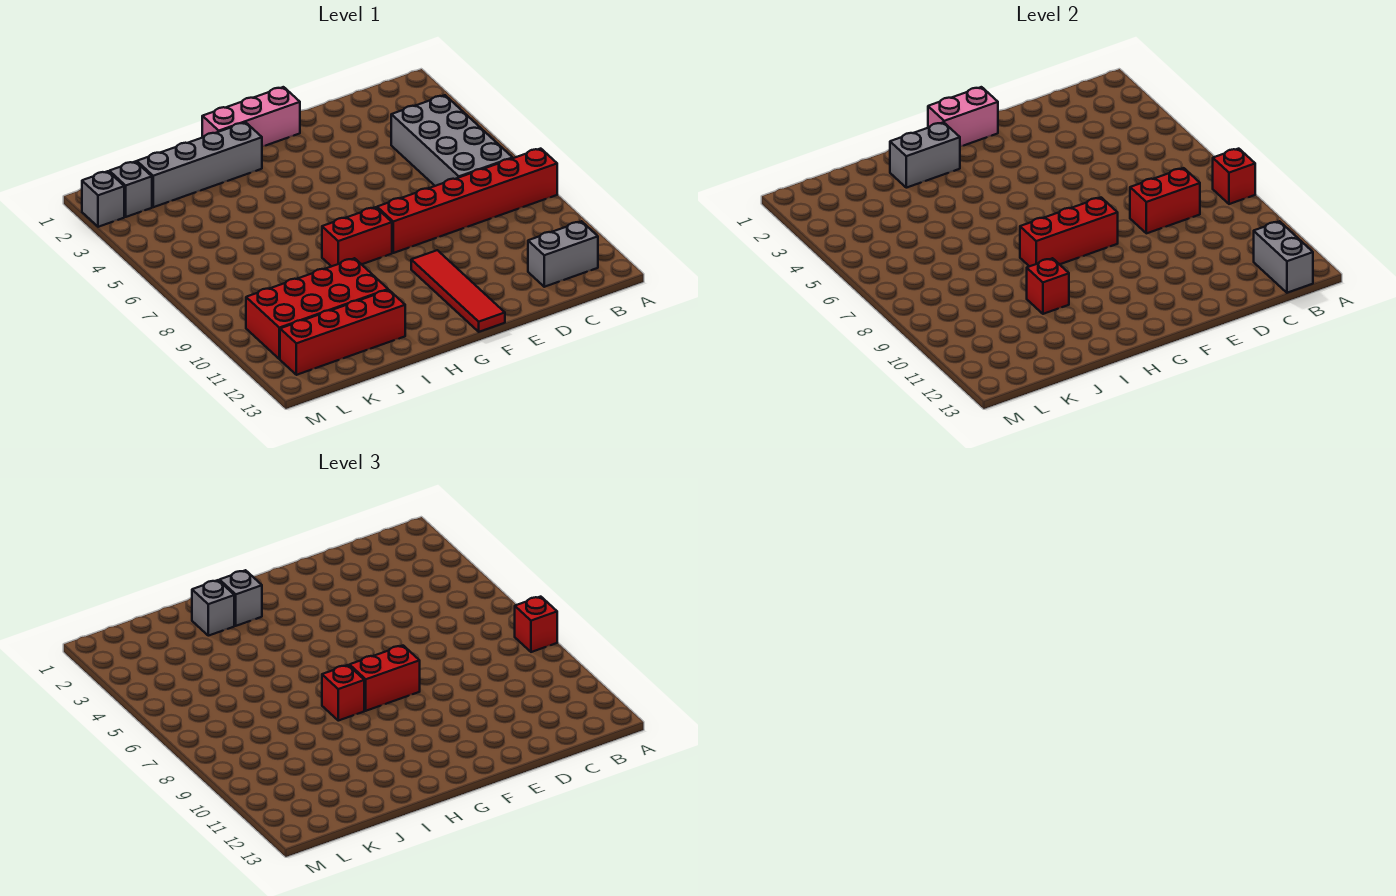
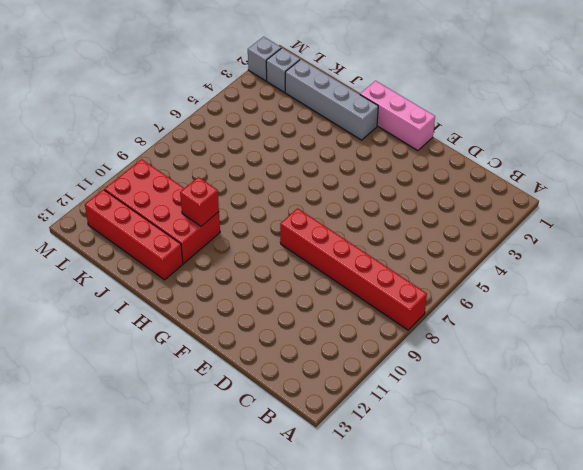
none -> grey brick B4:C7 level 1
none -> grey brick B12:C12 level 1
none -> red tile F10:F13 level 1

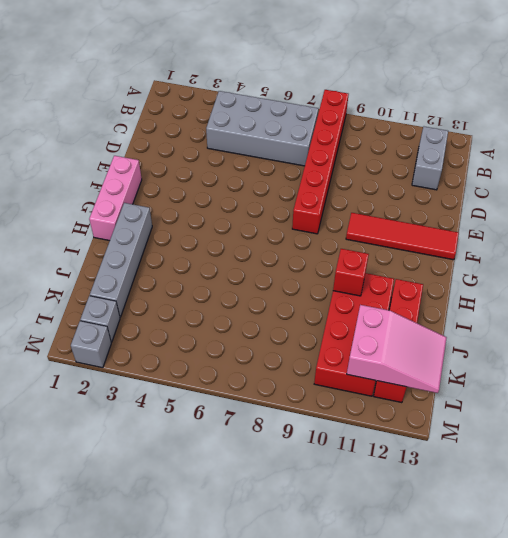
pink slope K11:L13 level 2 top 11 -> none
none -> red brick G8:H8 level 1
none -> red brick A8 level 2
none -> grey brick B12:B13 level 2

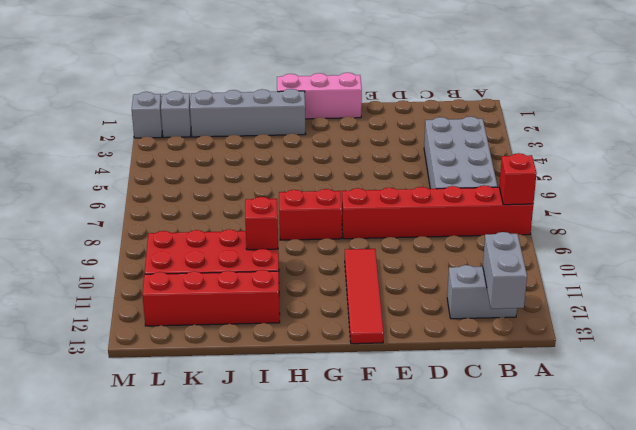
none -> red brick C8:D8 level 2
none -> pink brick F1:G1 level 2
none -> red brick F8:H8 level 2

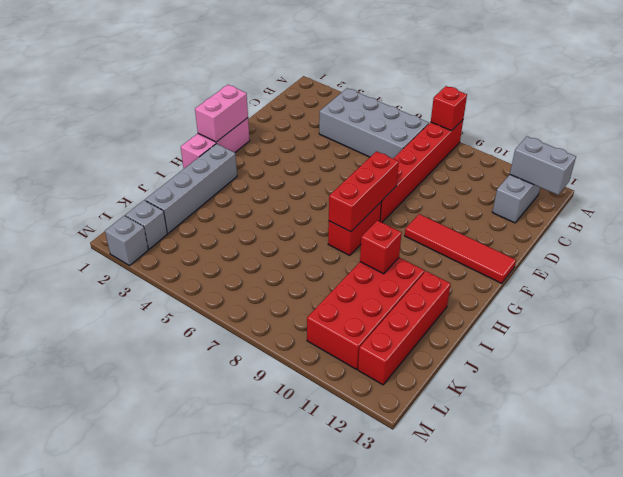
none -> red brick C8:D8 level 2
none -> grey brick H2:I2 level 2
none -> red brick A8 level 3

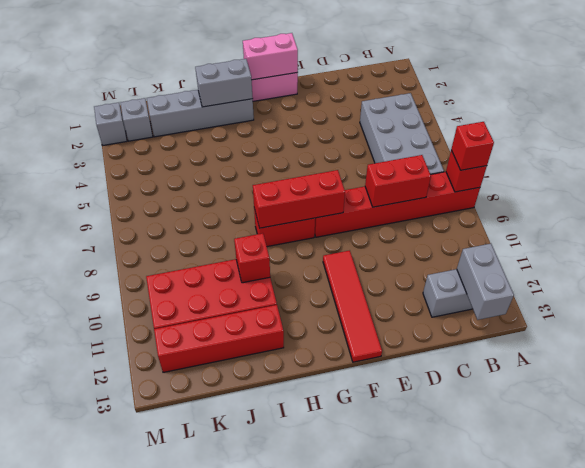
none -> red brick F8:G8 level 3
none -> grey brick H2 level 3
none -> red brick H8 level 3

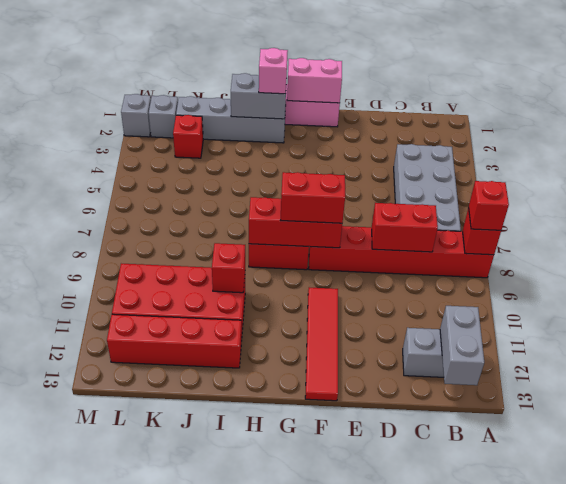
pink brick H2 level 3 -> grey brick H2 level 3
red brick K3 level 1 -> red brick H8 level 3
none -> grey brick I2 level 3

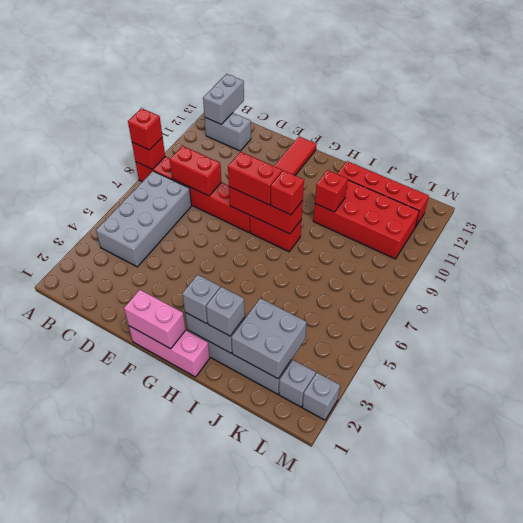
grey brick J2:K3 level 2 -> none

